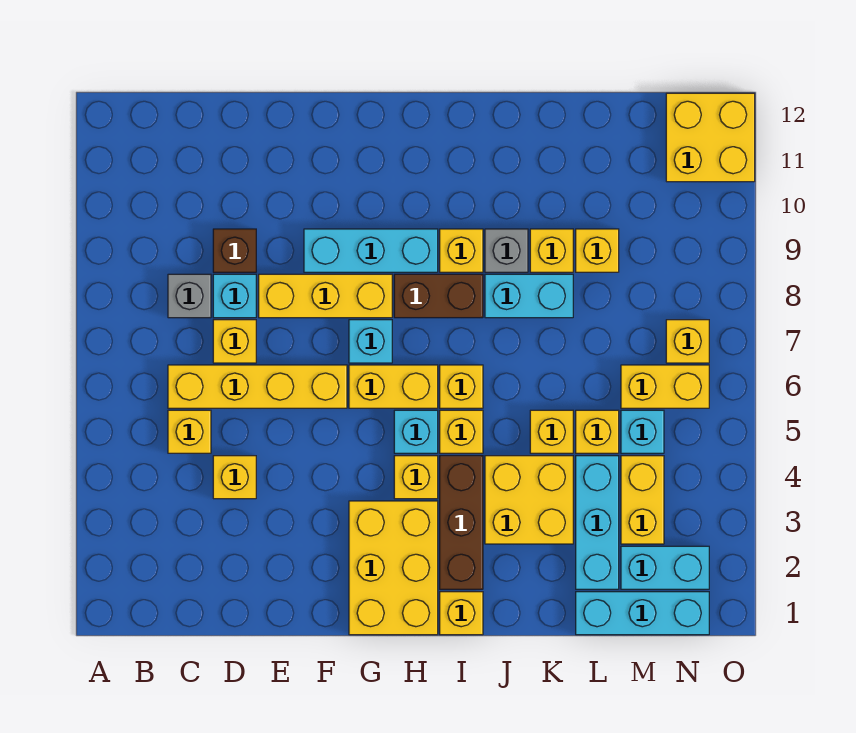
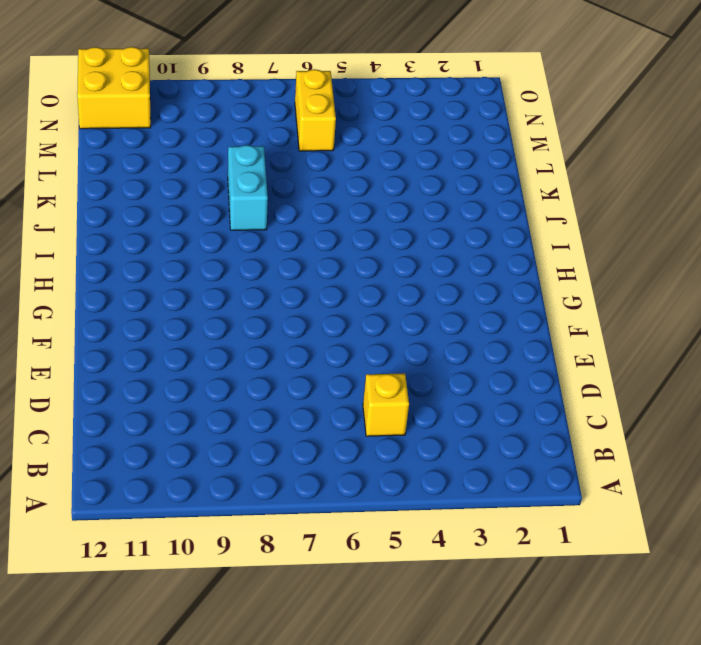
none -> yellow brick C6:F6 level 1
none -> grey brick C8 level 1
none -> yellow brick D4 level 1
none -> yellow brick D7 level 1

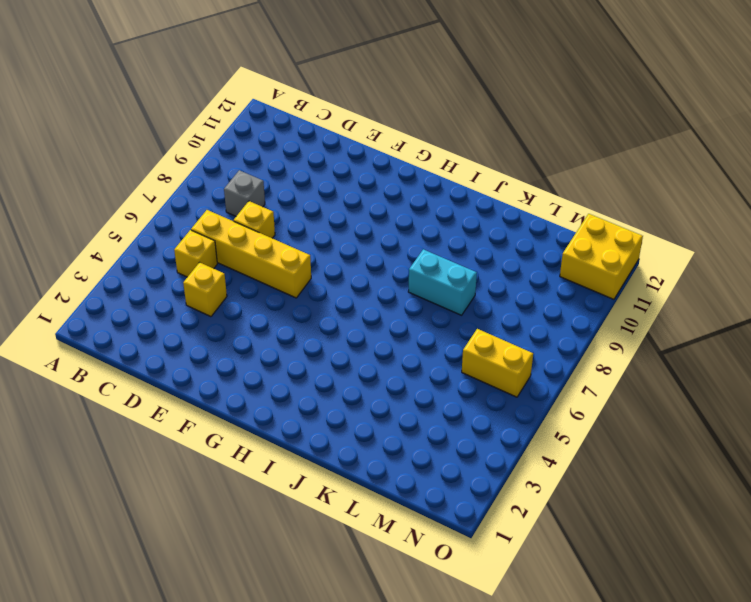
none -> cyan brick D8 level 1
none -> brown brick D9 level 1
none -> yellow brick E8:G8 level 1
none -> cyan brick F9:H9 level 1

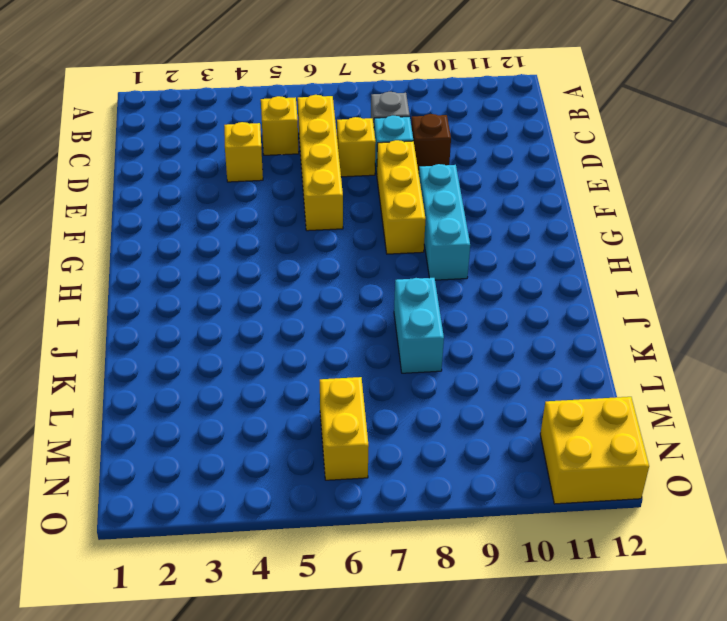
none -> yellow brick G1:H3 level 1
none -> yellow brick G6:H6 level 1
none -> cyan brick G7 level 1
none -> yellow brick H4 level 1

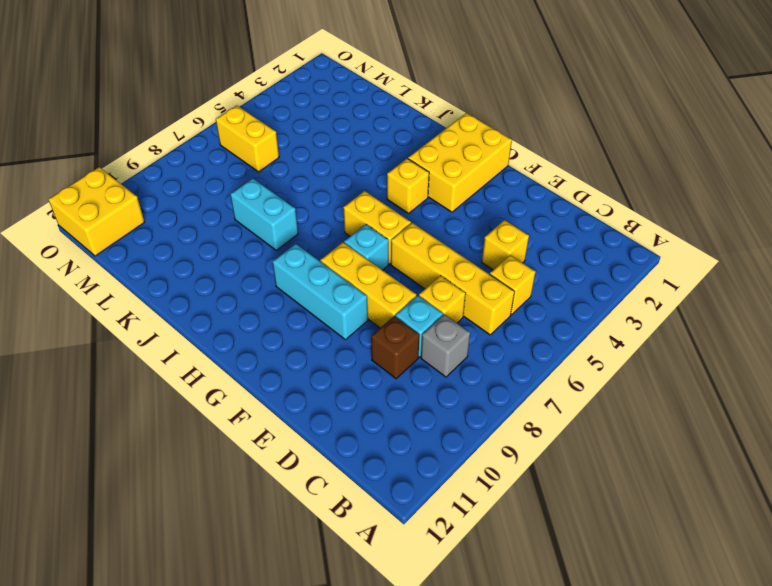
none -> cyan brick H5 level 1
none -> brown brick H8:I8 level 1
none -> yellow brick I1 level 1
none -> brown brick I2:I4 level 1

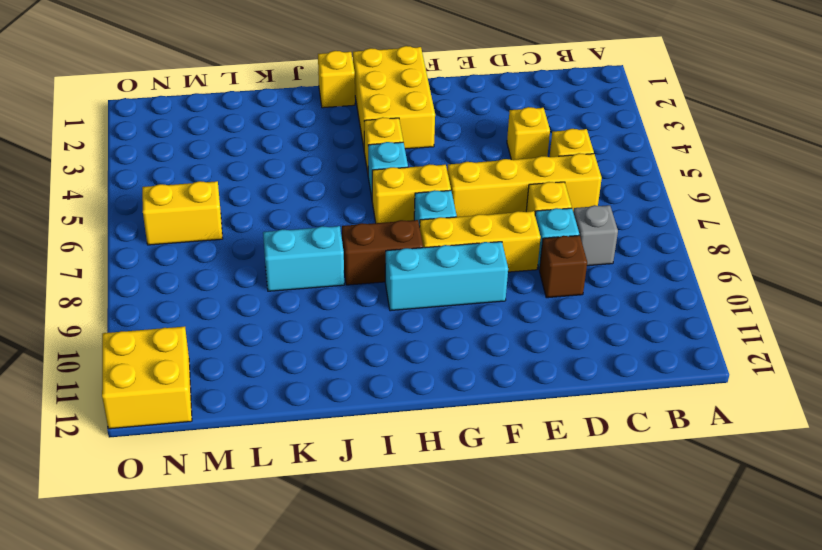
none -> brown brick I2:I4 level 1
none -> yellow brick I5 level 1
none -> yellow brick I6 level 1
none -> yellow brick I9 level 1

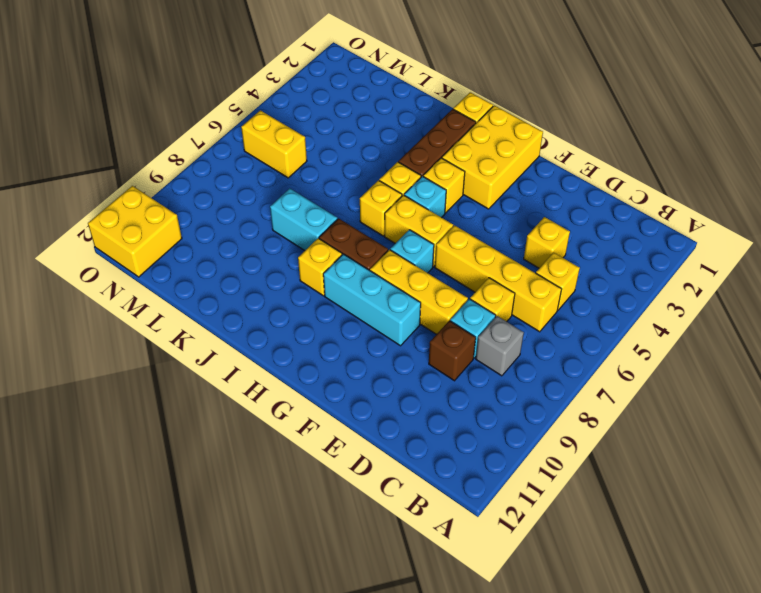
none -> yellow brick J3:K4 level 1
none -> grey brick J9 level 1
none -> yellow brick K5 level 1
none -> yellow brick K9 level 1

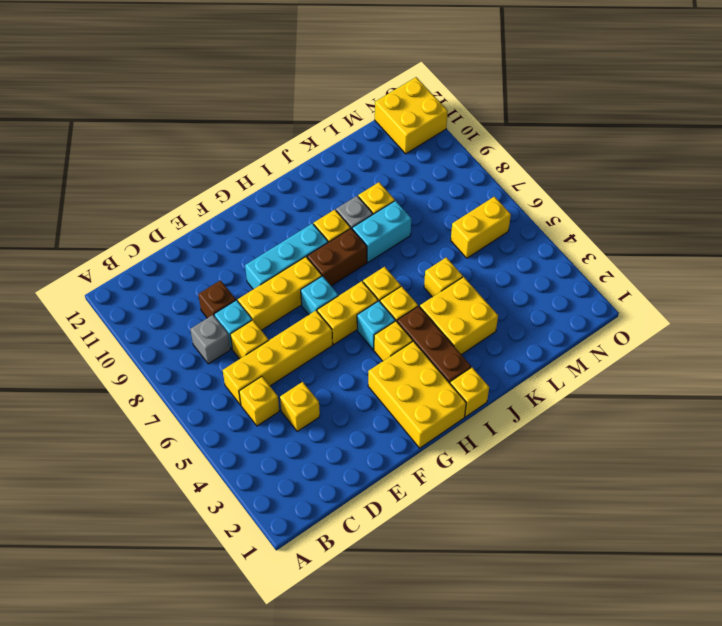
none -> cyan brick L1:N1 level 1
none -> cyan brick L2:L4 level 1
none -> yellow brick L5 level 1
none -> yellow brick L9 level 1

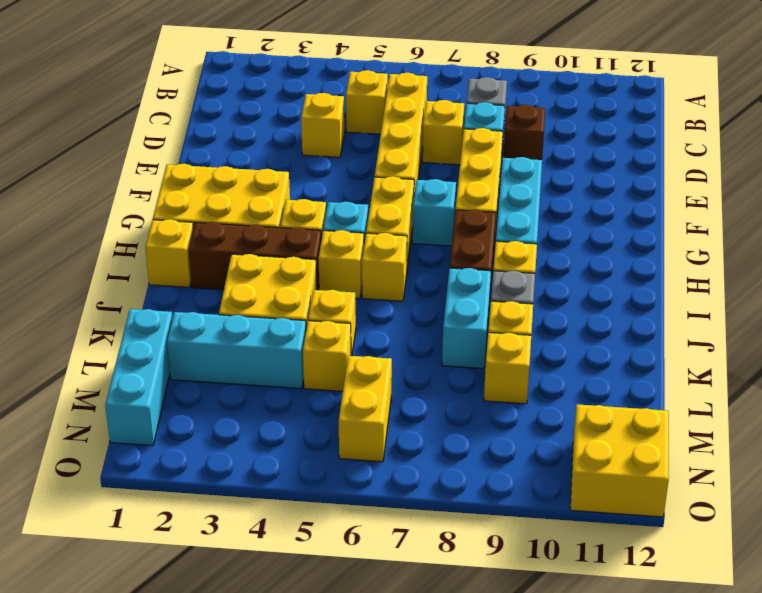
none -> cyan brick M2:N2 level 1
none -> yellow brick M3:M4 level 1
none -> cyan brick M5 level 1
none -> yellow brick N7 level 1

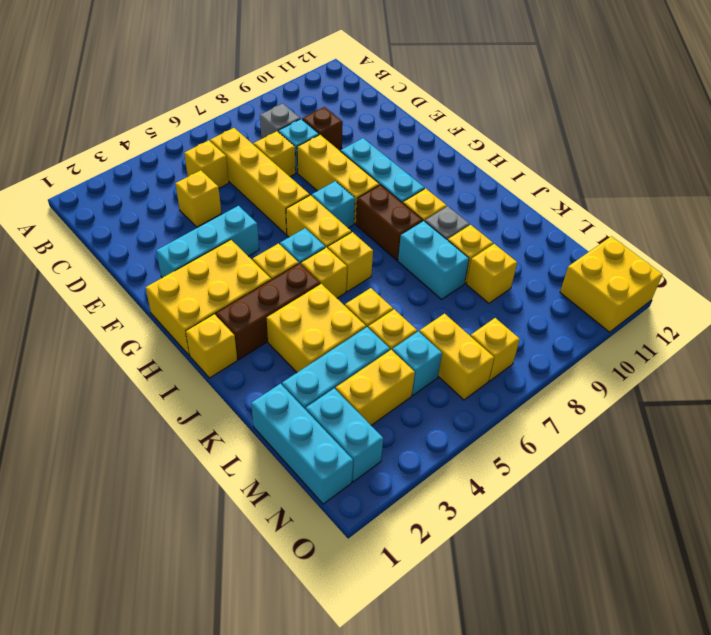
cyan brick F2:F4 level 1 -> none

